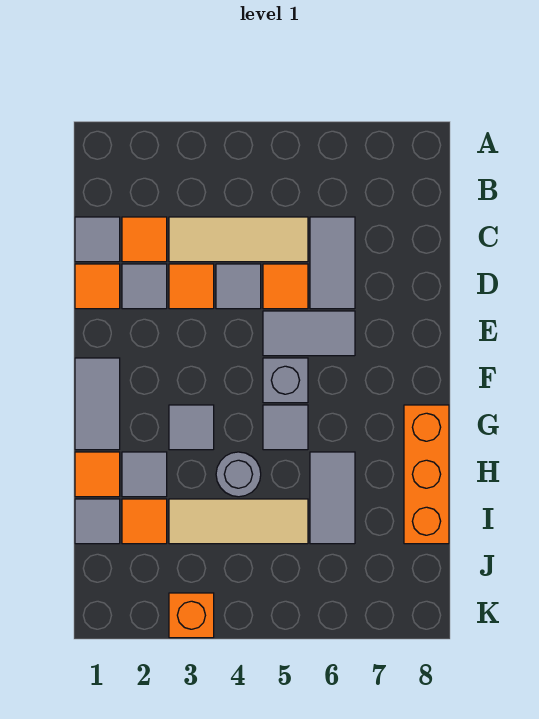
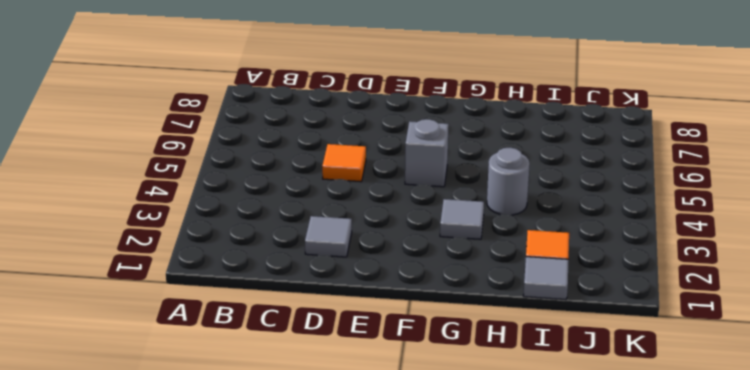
none -> grey tile C1 level 1
none -> orange tile C2 level 1
none -> tan tile C3:C5 level 1

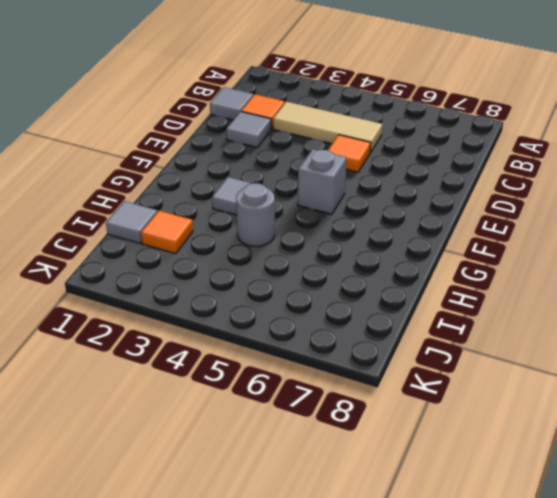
none -> grey tile C6:D6 level 1
none -> orange tile D1 level 1
none -> orange tile D3 level 1

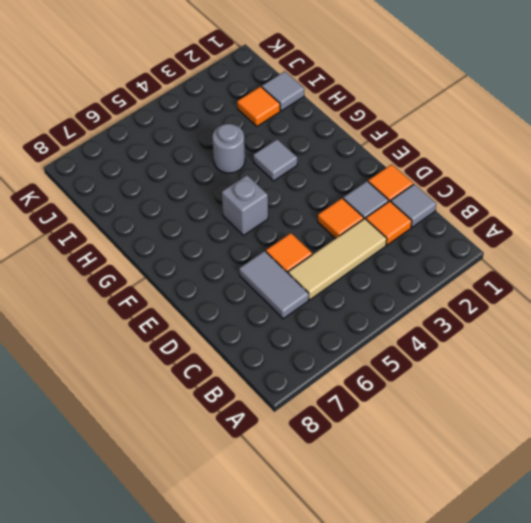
none -> grey tile D4 level 1
none -> grey tile E5:E6 level 1
none -> grey tile F1:G1 level 1

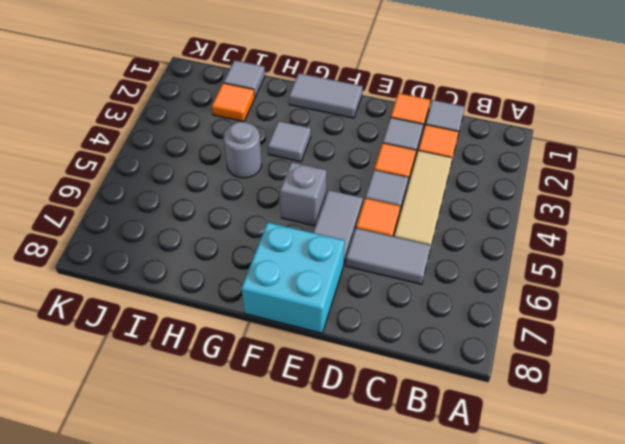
cyan brick E7:F8 level 1 -> none
none -> grey tile G5 level 1
none -> orange brick G8:I8 level 1
none -> orange tile H1 level 1

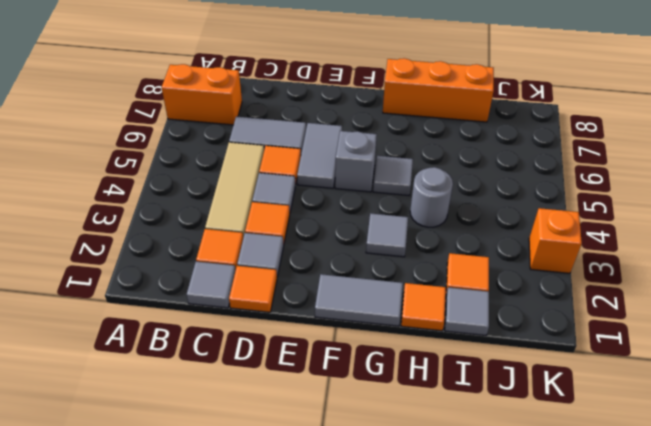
orange brick A7:B7 level 1 -> none
none -> grey tile H2 level 1
none -> grey tile H6:I6 level 1
none -> tan tile I3:I5 level 1

